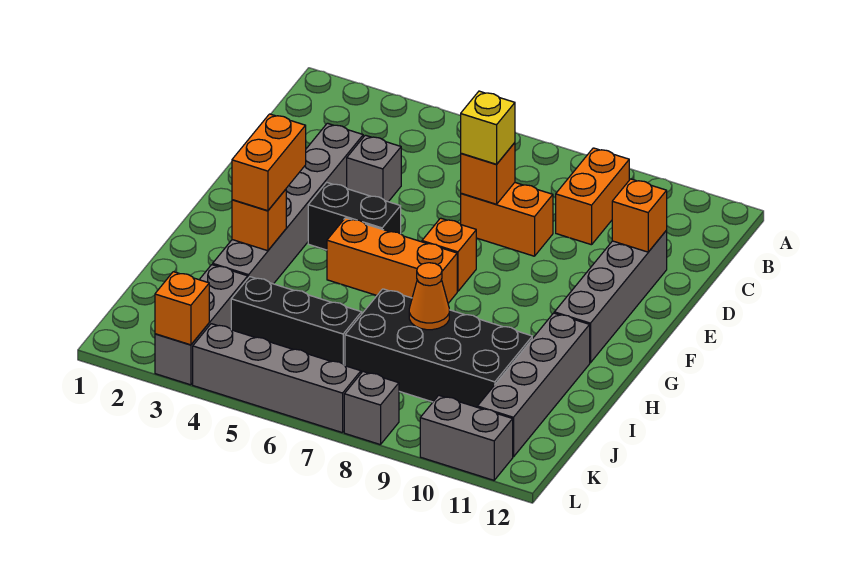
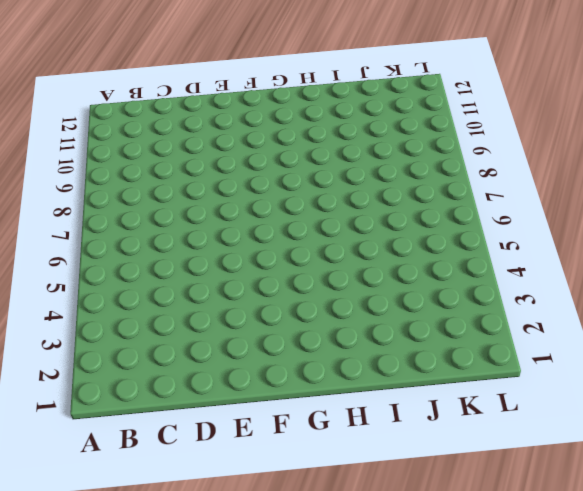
none -> orange brick B9:C9 level 1
none -> grey brick D3:I3 level 1
none -> grey brick D4 level 1

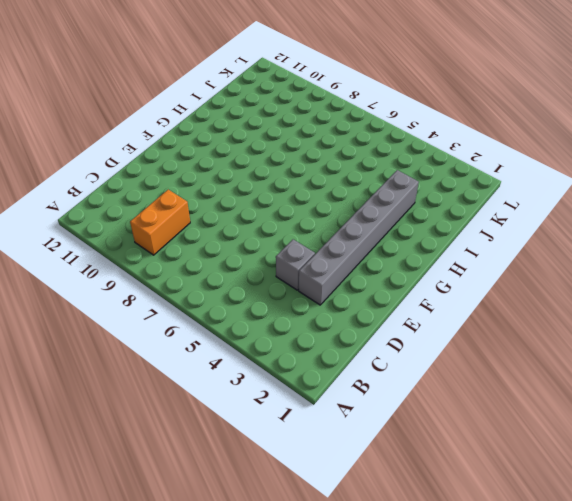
none -> orange brick D7:D8 level 1
none -> grey brick D11:G11 level 1
none -> black brick F4:F5 level 1

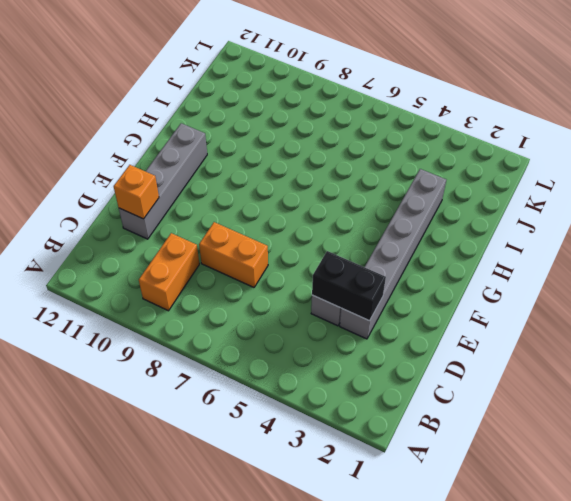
black brick D3:D4 level 2 -> black brick F4:F5 level 1
none -> orange brick F7 level 1
none -> orange brick G5:G7 level 1
none -> grey brick H11:K11 level 1

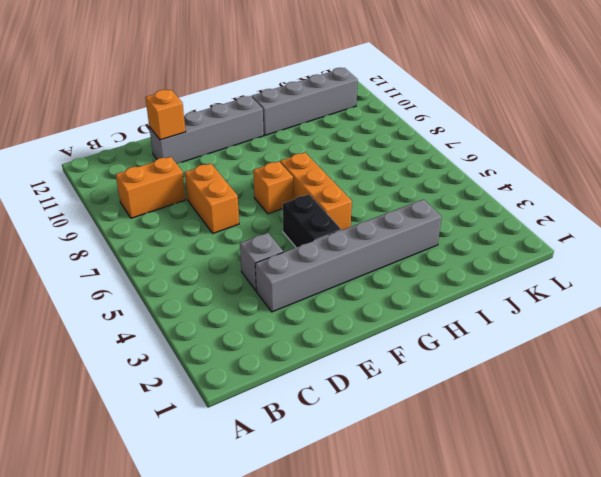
none -> black brick I7:J10 level 1
none -> grey brick J3:L3 level 1
none -> black brick J4:J6 level 1

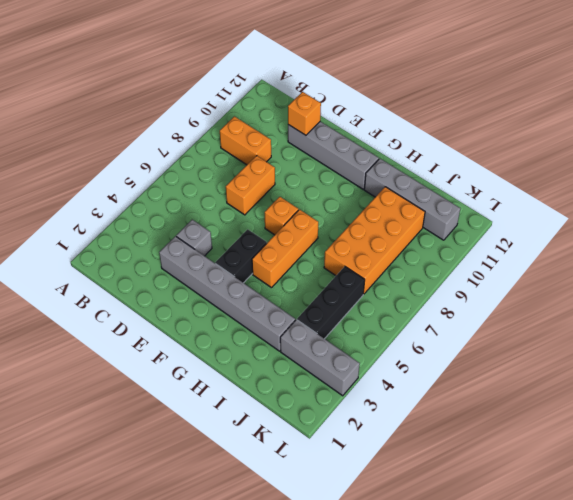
orange brick I7:J10 level 1 -> black brick I7:J10 level 1
none -> grey brick L4:L7 level 1
none -> grey brick L8 level 1
none -> grey brick L10:L11 level 1

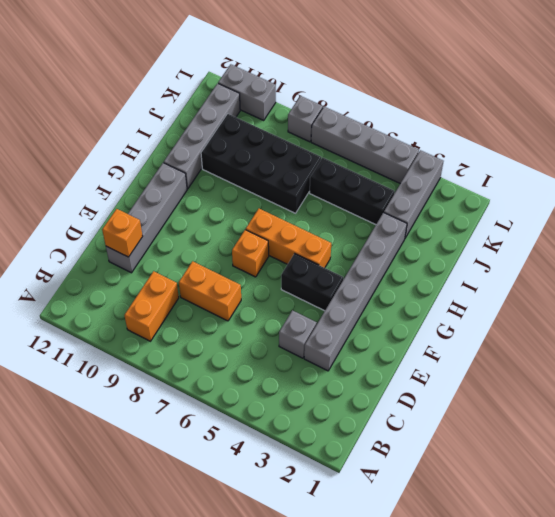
none -> orange brick D7 level 2
none -> orange brick H3 level 2
none -> orange cone I8 level 2

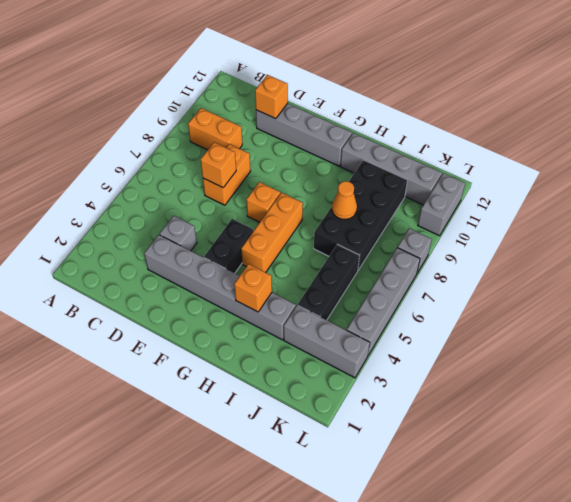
none -> orange brick L3 level 2
none -> yellow brick D7 level 3
none -> orange brick G3:H3 level 3

